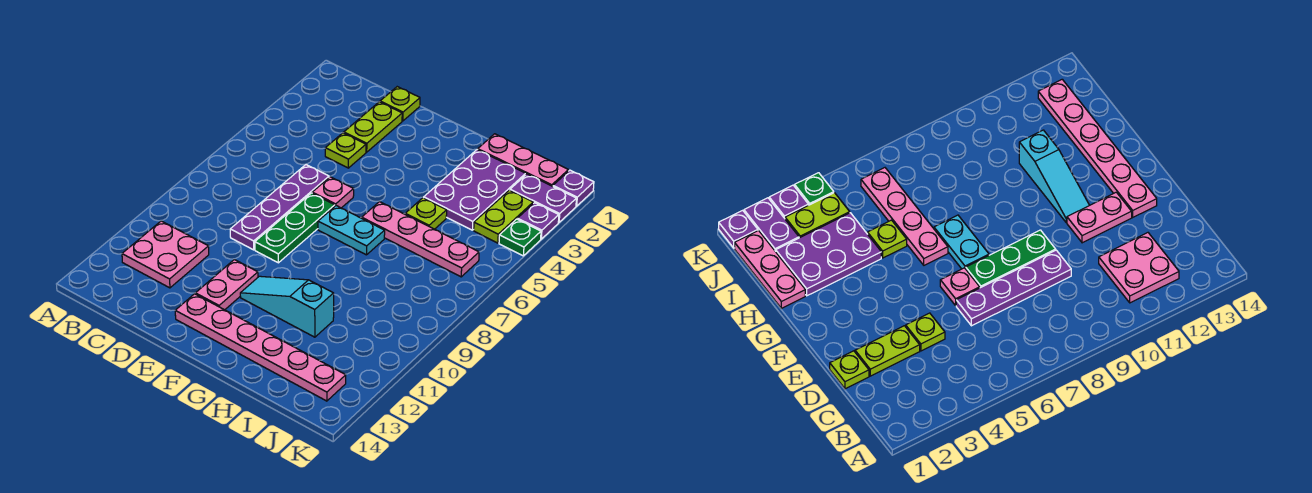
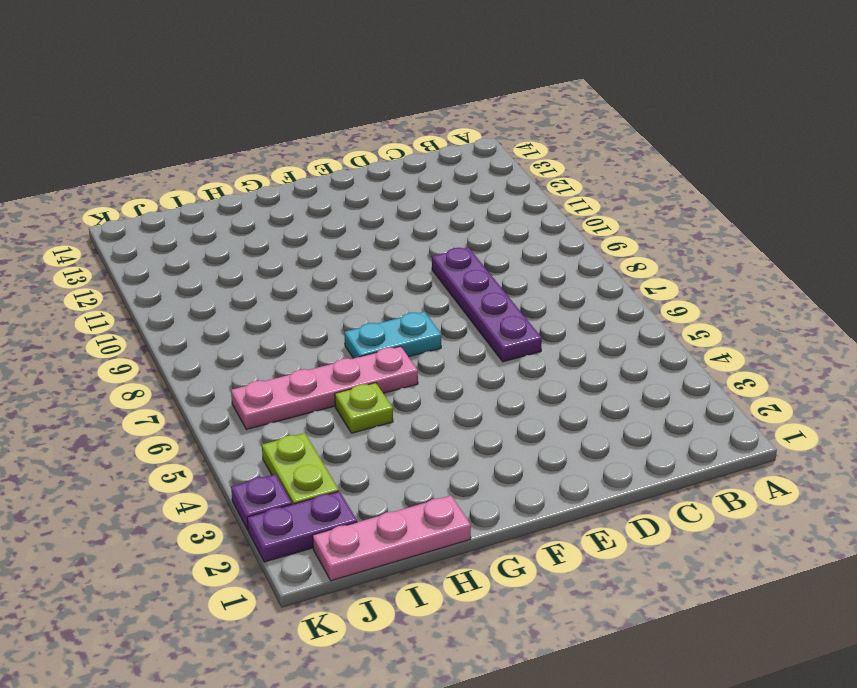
none -> pink plate B11:C12 level 1
none -> lime plate D1 level 1
none -> lime plate D2:D3 level 1

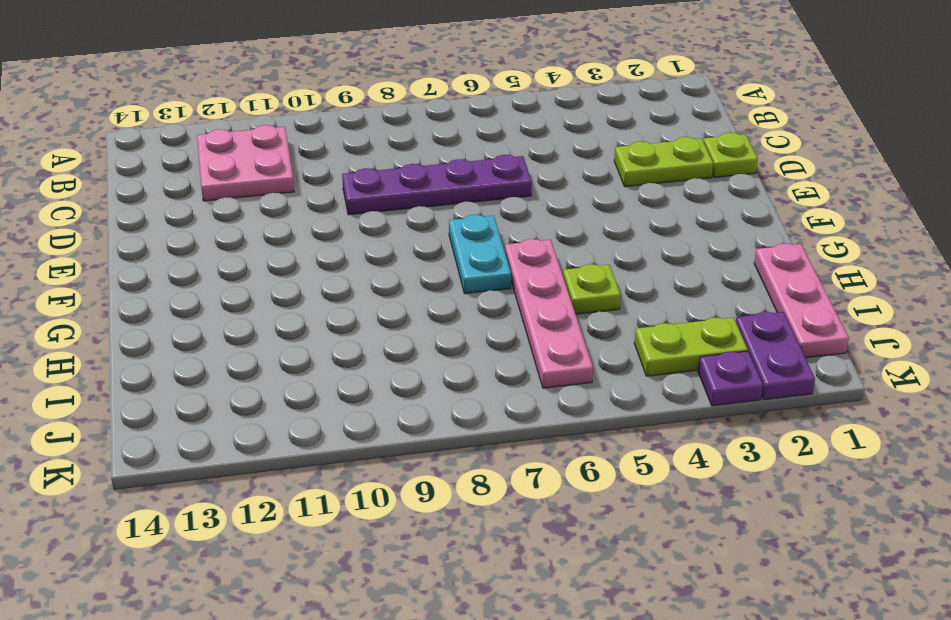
none -> lime plate D4 level 1
none -> pink plate E6 level 1
none -> green plate E7:E9 level 1

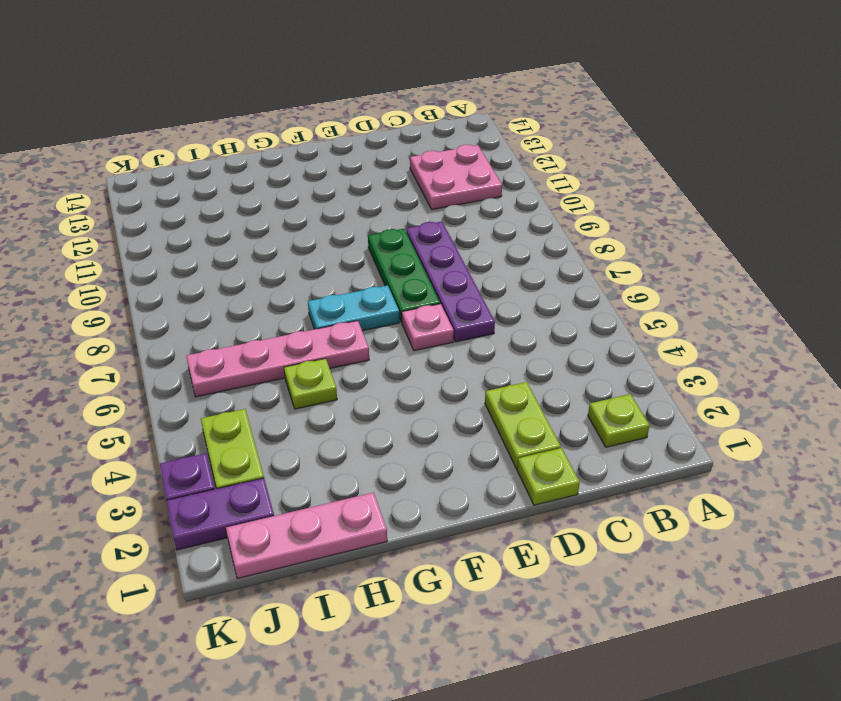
lime plate B2 level 1 -> lime plate D4 level 1
none -> pink plate E11:E12 level 1
none -> pink plate E13:J13 level 1
none -> cyan slope F11:H11 level 1 top H

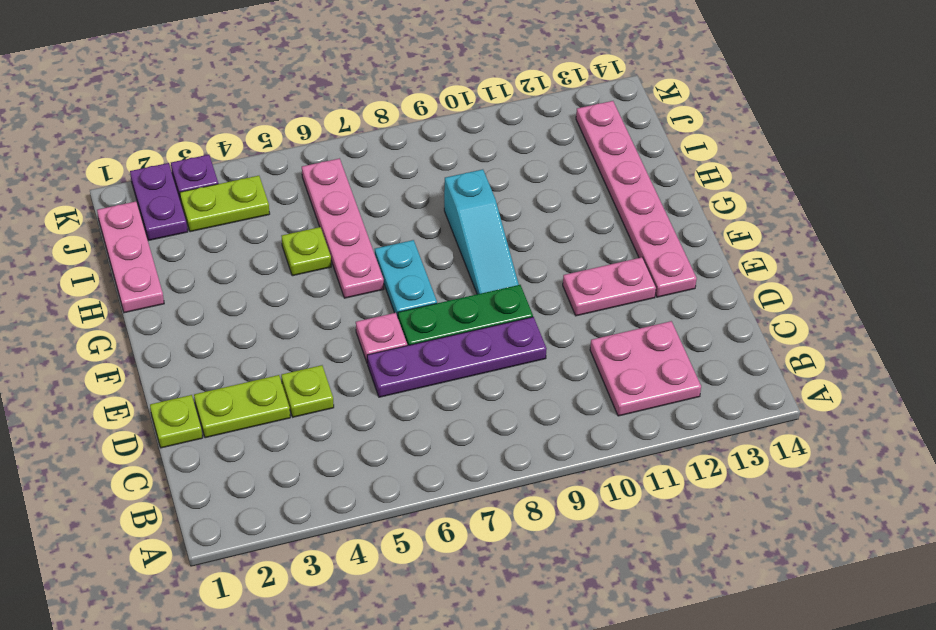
cyan slope F9:H9 level 1 top H -> cyan slope F11:H11 level 1 top H
none -> purple plate H2:I4 level 1
none -> purple plate K1 level 1
none -> green plate K4 level 1

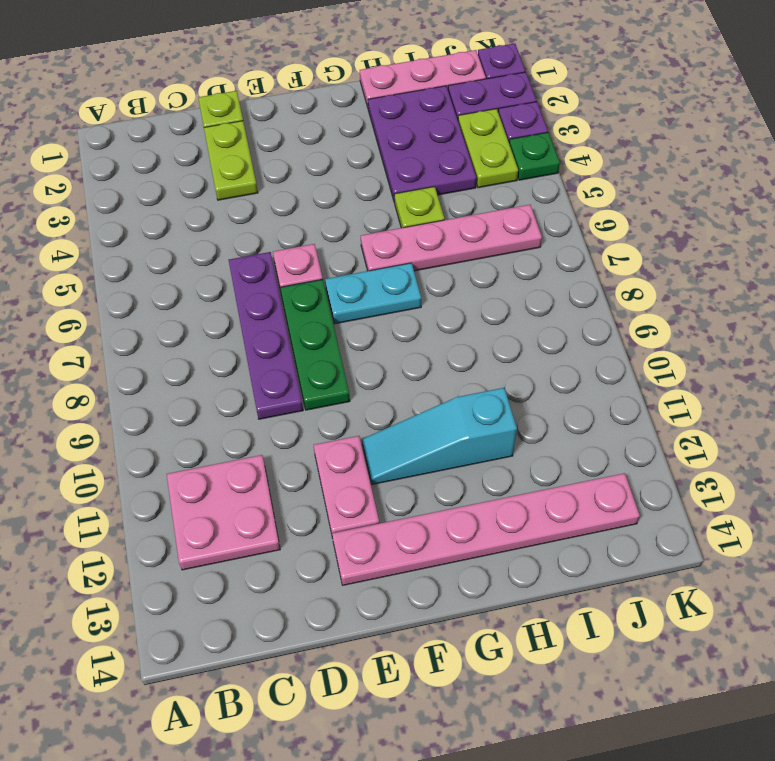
none -> lime plate D4 level 1

